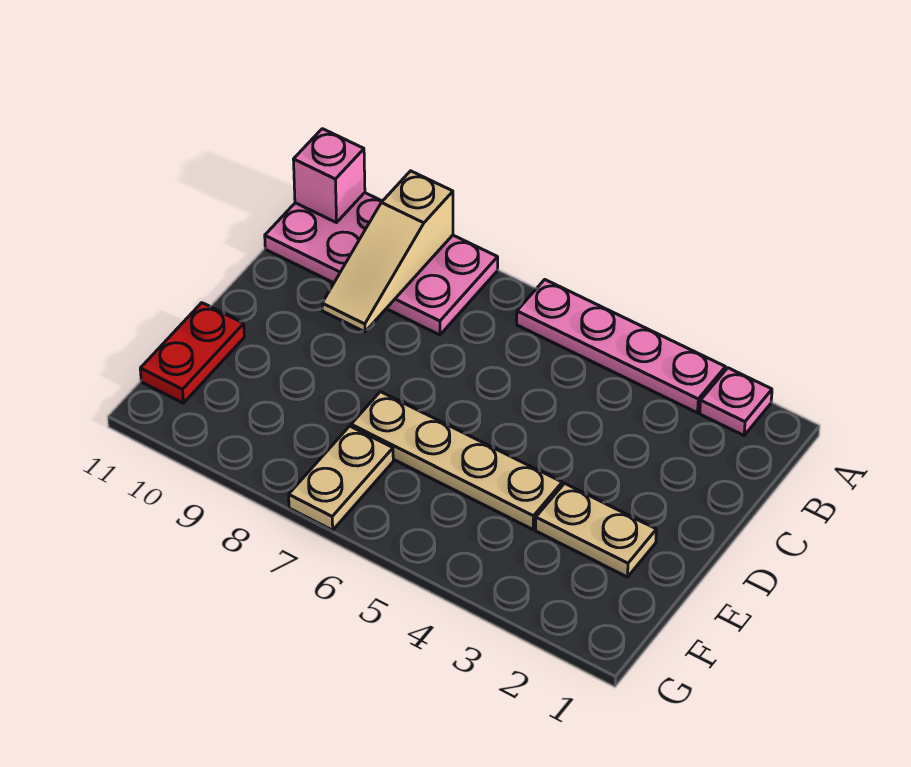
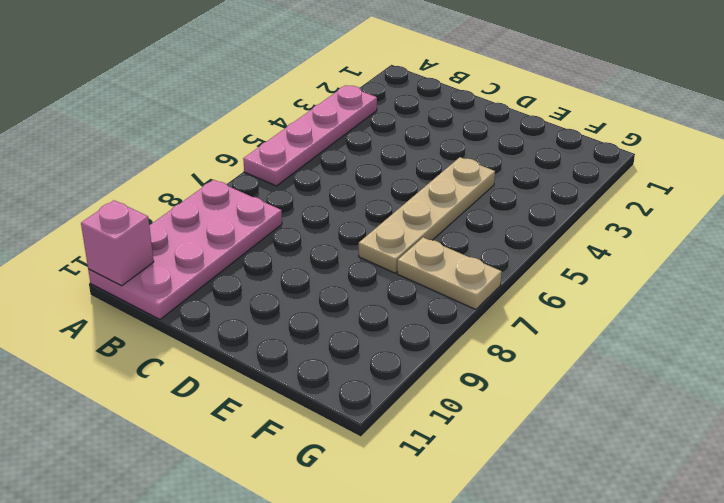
none -> pink plate A2 level 1
none -> tan plate E2:E3 level 1

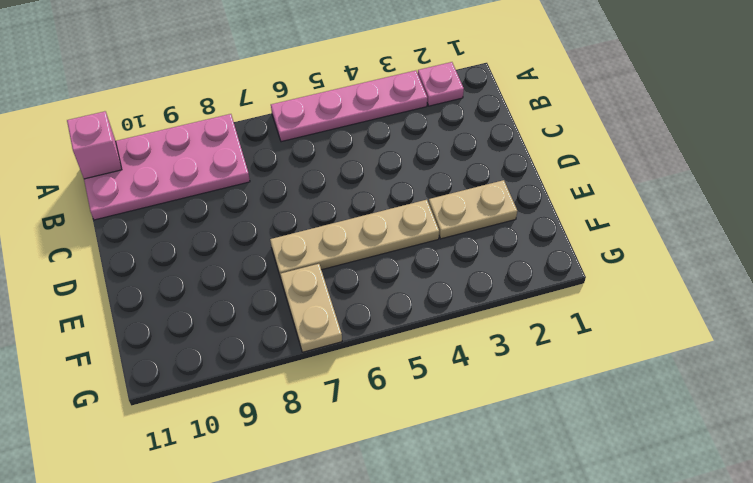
none -> red plate E11:F11 level 1
none -> tan slope A9:C9 level 2 top A

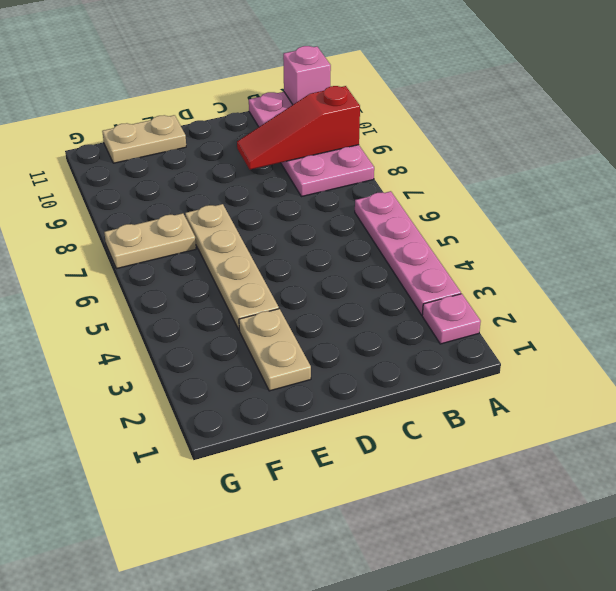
red slope A9:C9 level 2 top A -> tan slope A9:C9 level 2 top A
tan plate E11:F11 level 1 -> red plate E11:F11 level 1

